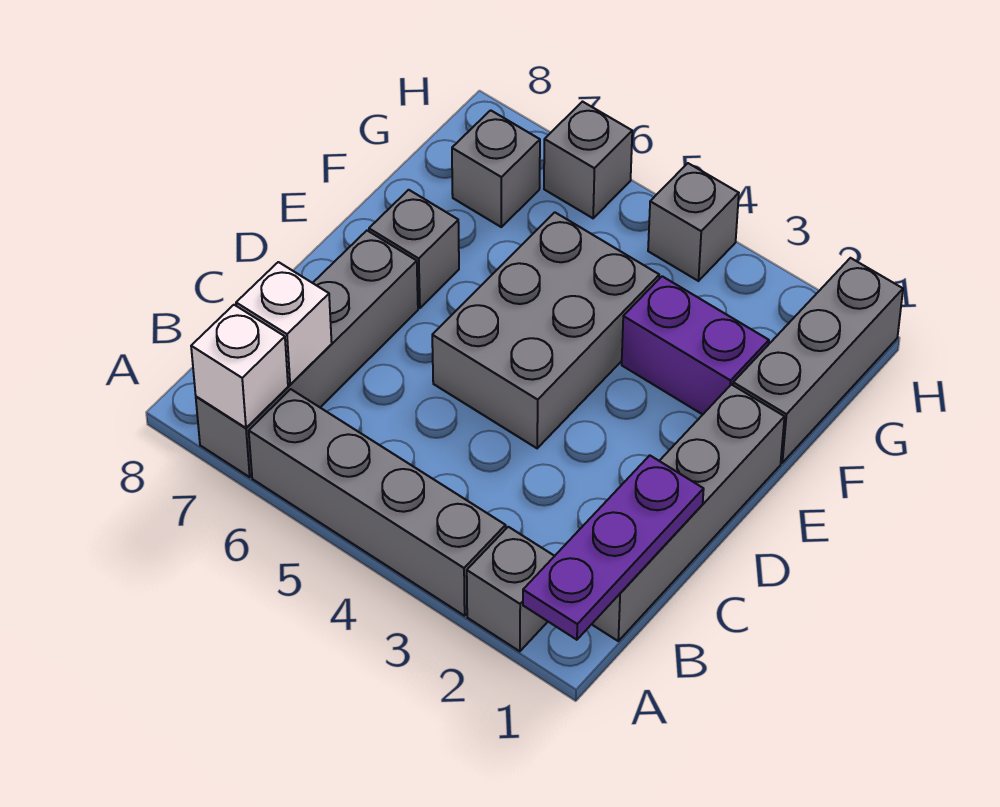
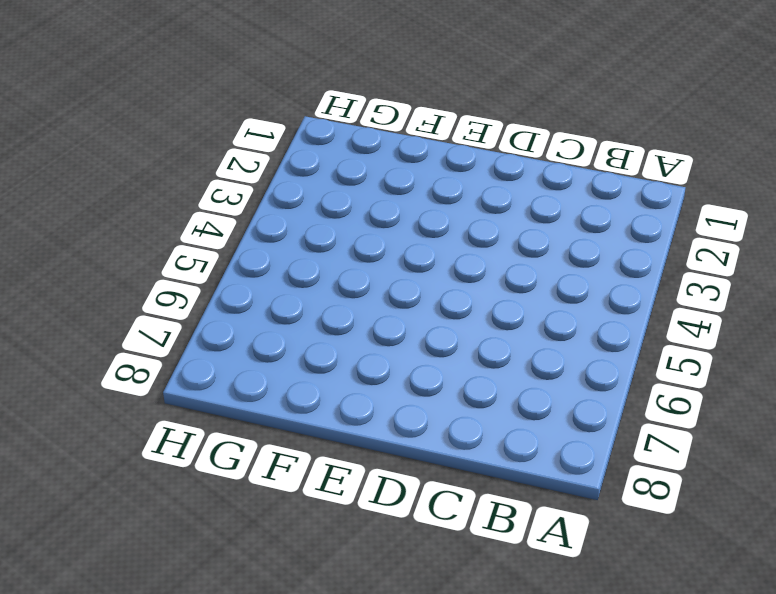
none -> grey brick A2 level 1
none -> grey brick A3:A6 level 1
none -> grey brick A7:D7 level 1

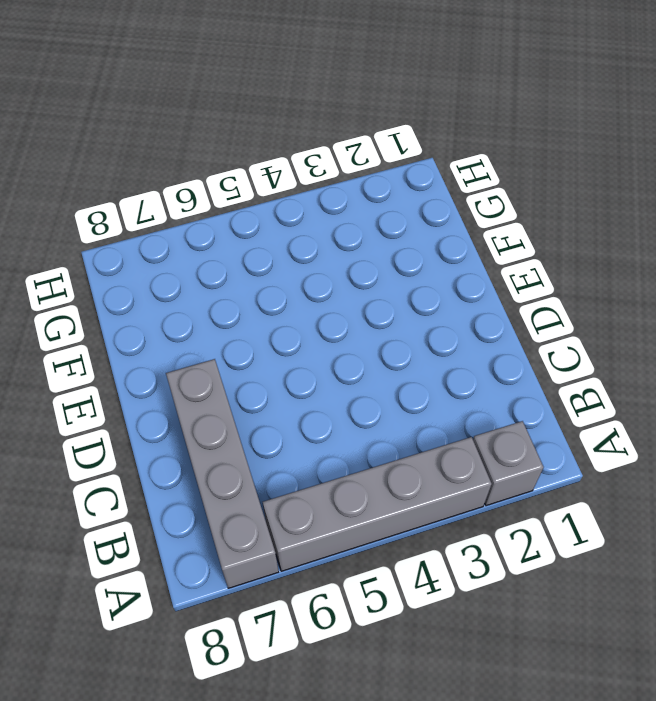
none -> grey brick B1:E1 level 1
none -> grey brick D4:F5 level 1
none -> grey brick E7 level 1

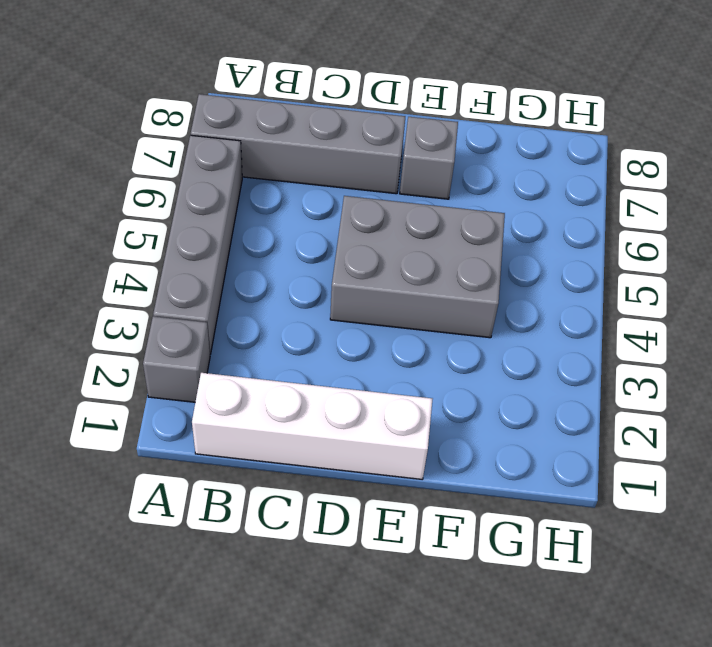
white brick B1:E1 level 1 -> grey brick B1:E1 level 1
none -> grey brick F1:H1 level 1
none -> purple brick F2:F3 level 1
none -> grey brick G7 level 1

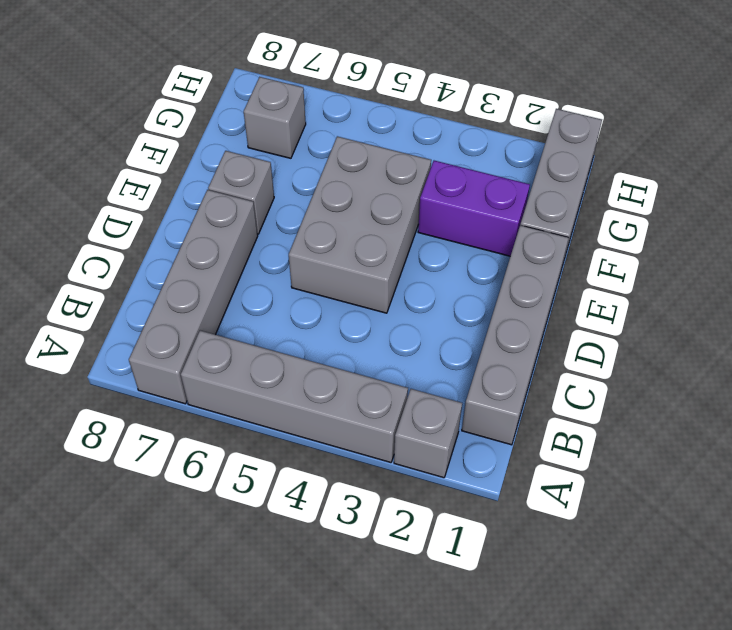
none -> grey brick H4 level 1
none -> grey brick H6 level 1
none -> purple plate A1:C1 level 2

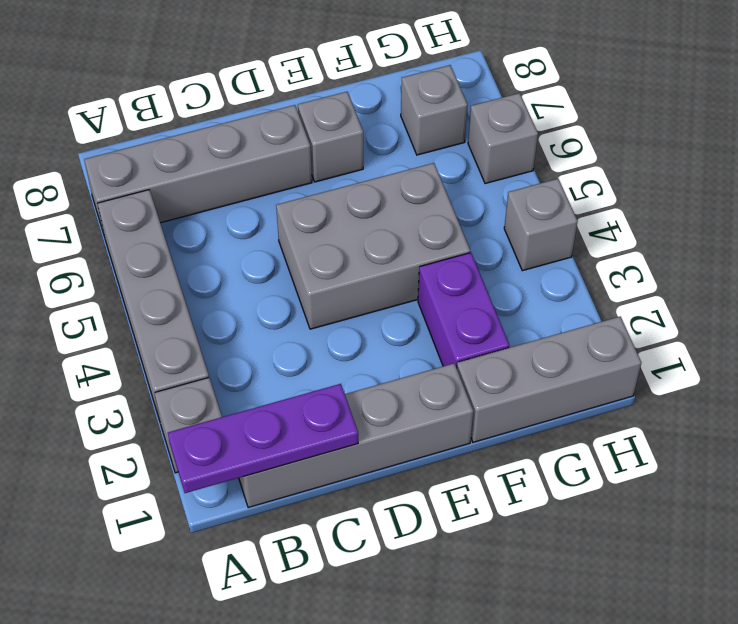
none -> white brick A7 level 2
none -> white brick B7 level 2

